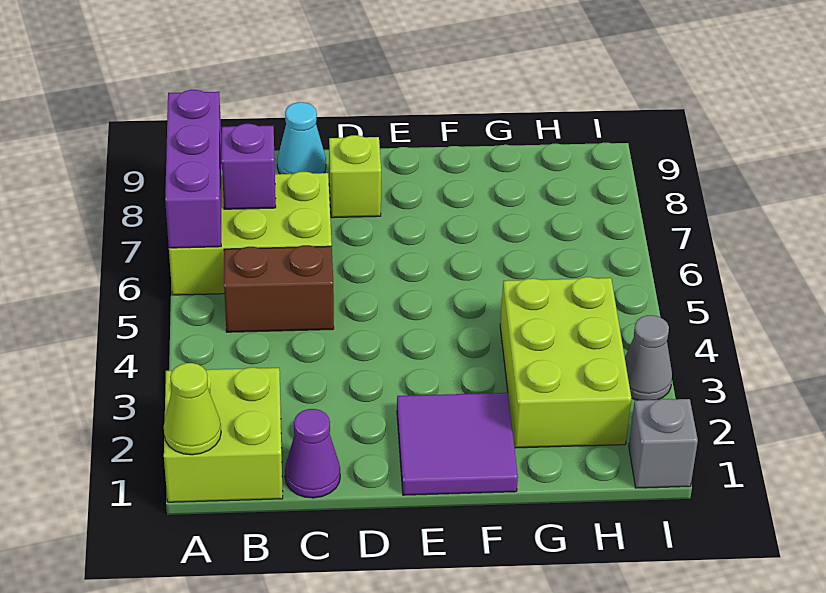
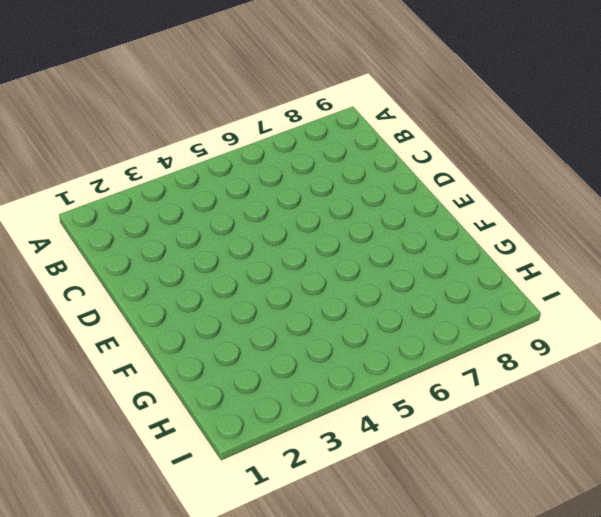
none -> lime brick A1:B2 level 1
none -> lime brick A6:C7 level 1
none -> brown brick B5:C5 level 1

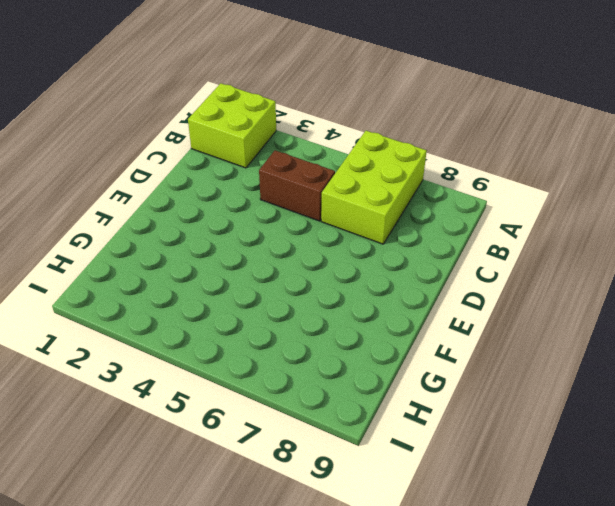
brown brick C4:C5 level 1 -> brown brick B5:C5 level 1
none -> purple cone C1 level 1
none -> cyan cone C9 level 1
none -> lime brick D8 level 1

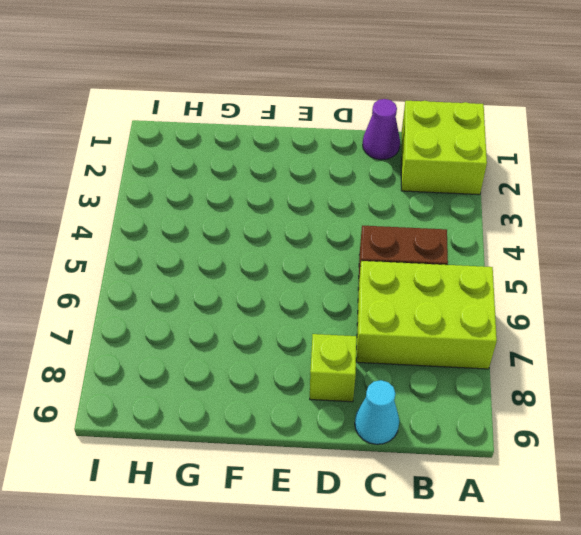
none -> purple tile E1:F2 level 1
none -> lime brick G2:H4 level 1
none -> grey brick I1 level 1

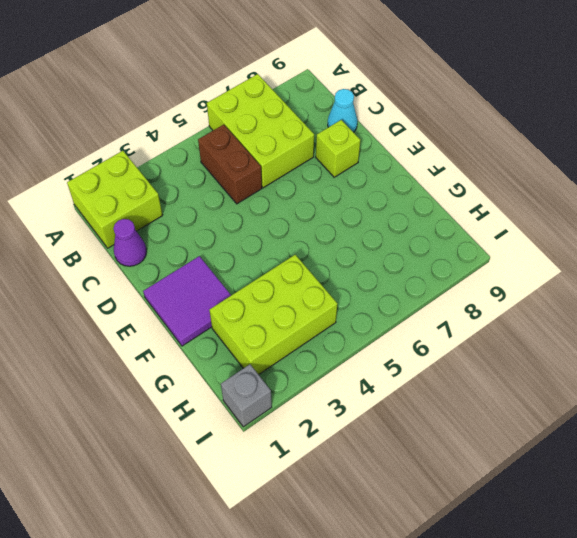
none -> grey cone I3 level 1
none -> lime cone A1 level 2
none -> purple brick A6:A8 level 2

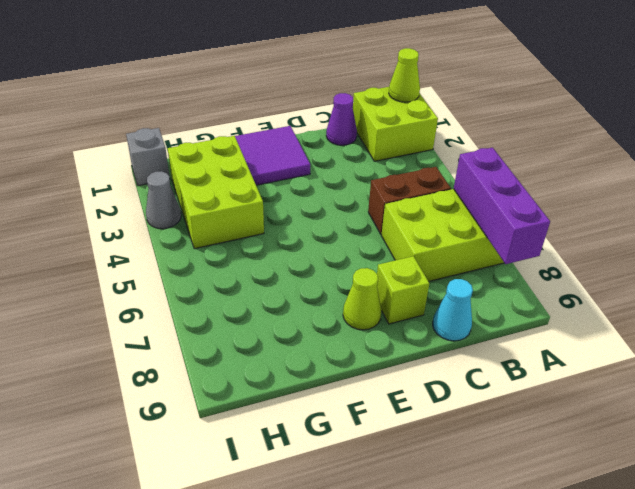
lime cone E8 level 1 -> none
none -> purple brick B7 level 2

